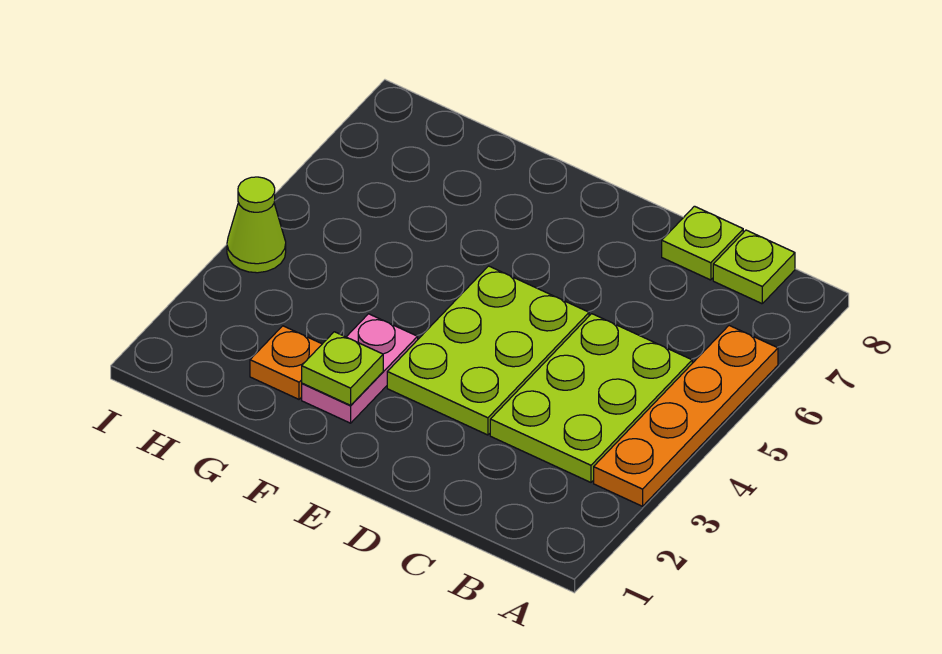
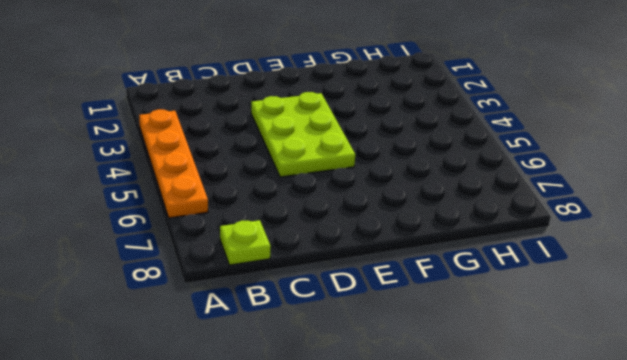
none -> lime plate B3:C5 level 1
none -> lime plate C8 level 1

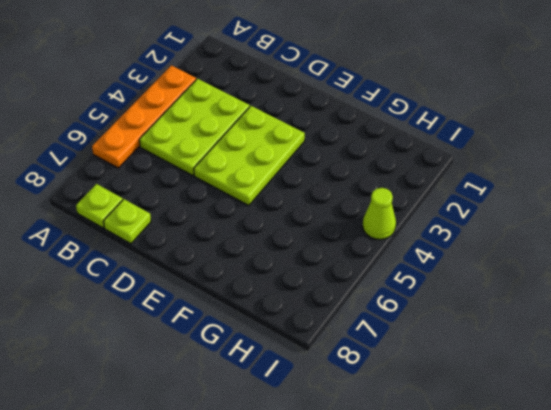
none -> pink plate F2:F3 level 1
none -> orange plate G2 level 1

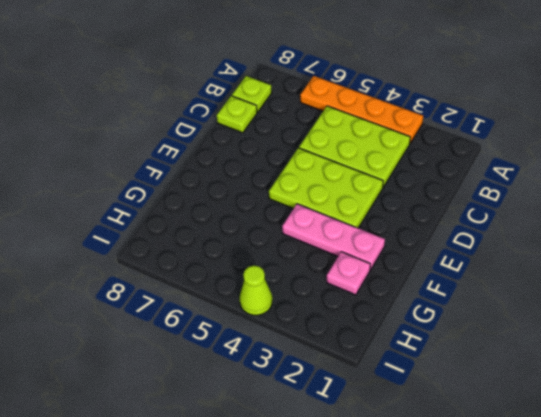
pink plate F2:F4 level 1 -> pink plate F2:F3 level 1
pink plate G2 level 1 -> orange plate G2 level 1
none -> lime plate F2 level 2

